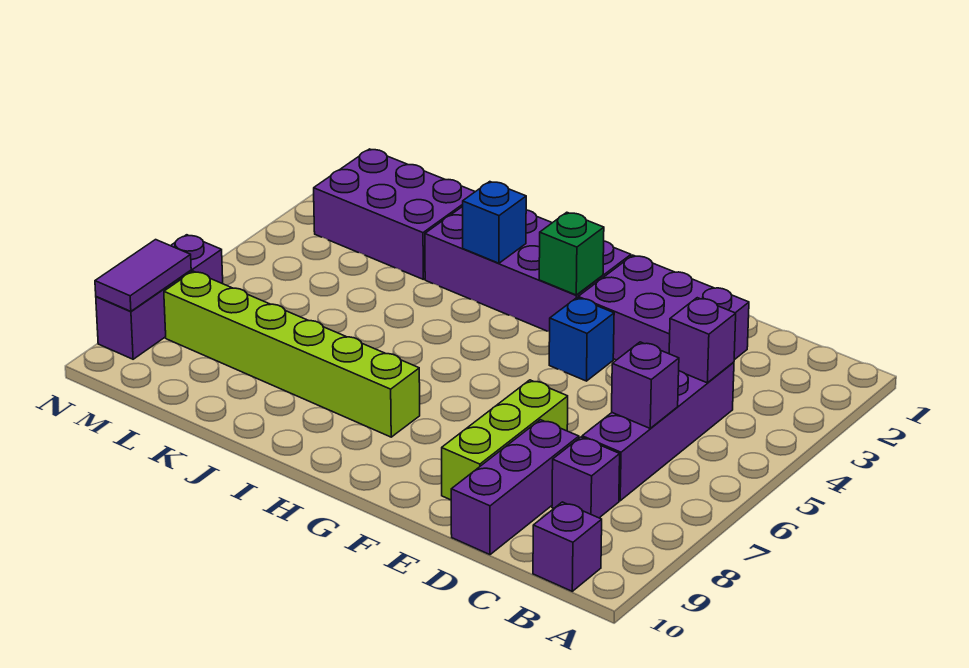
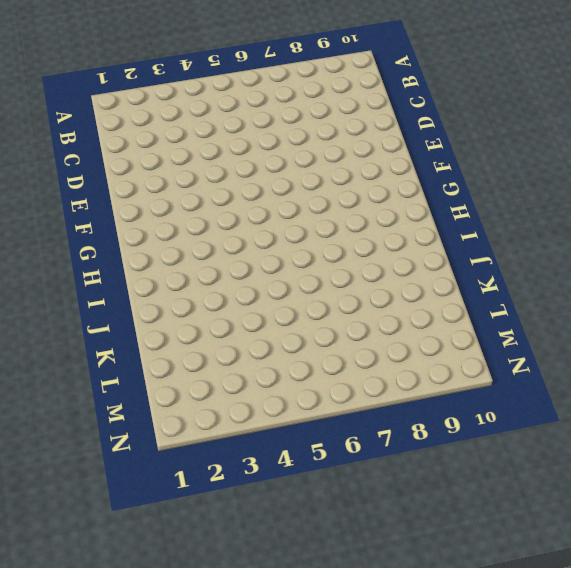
none -> purple brick B10 level 1
none -> purple brick C4:C7 level 1
none -> purple brick C8 level 1

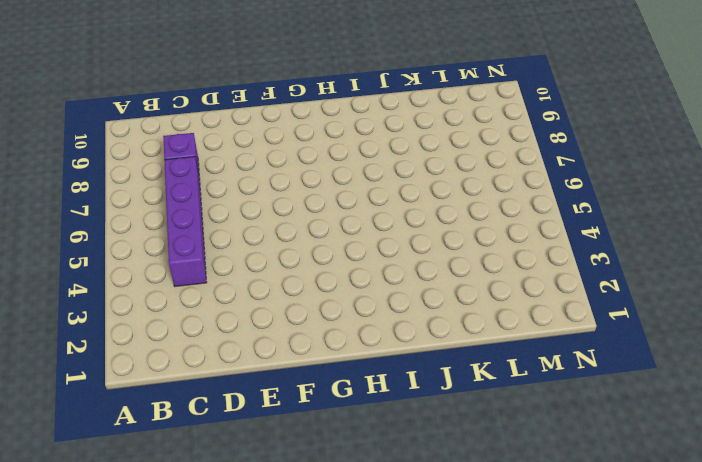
none -> purple brick B10 level 1
none -> purple brick D2:F3 level 1
none -> purple brick D8:D10 level 1

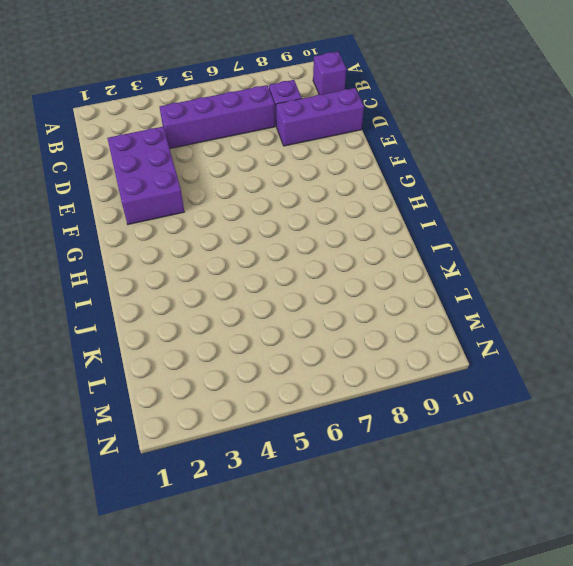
none -> lime brick E7:E9 level 1
none -> blue brick F4 level 1
none -> purple brick G2:J3 level 1

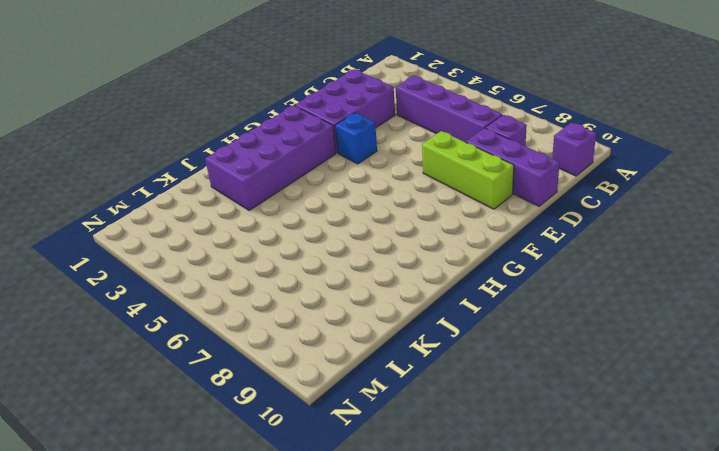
none -> lime brick H8:M8 level 1
none -> purple brick K2:M3 level 1
none -> purple brick N7:N9 level 1

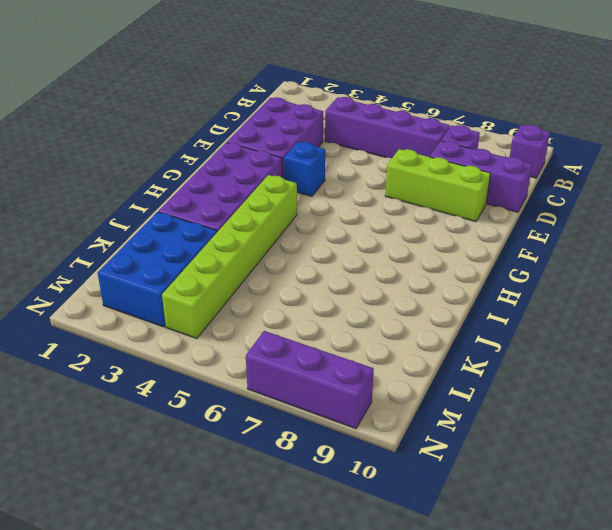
lime brick H4:M4 level 1 -> lime brick H8:M8 level 1
blue brick K2:M3 level 1 -> purple brick K2:M3 level 1
none -> purple brick C4 level 2
none -> purple brick C6 level 2
none -> green brick G3 level 2

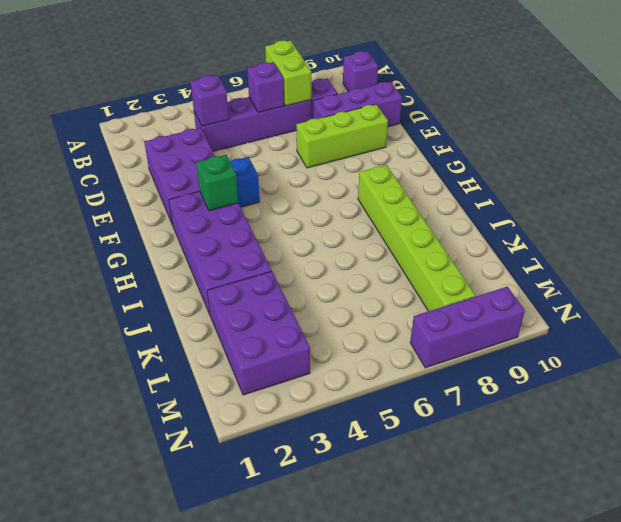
lime brick B7:C7 level 2 -> none
none -> blue brick I3 level 2
none -> purple tile N8:N9 level 2

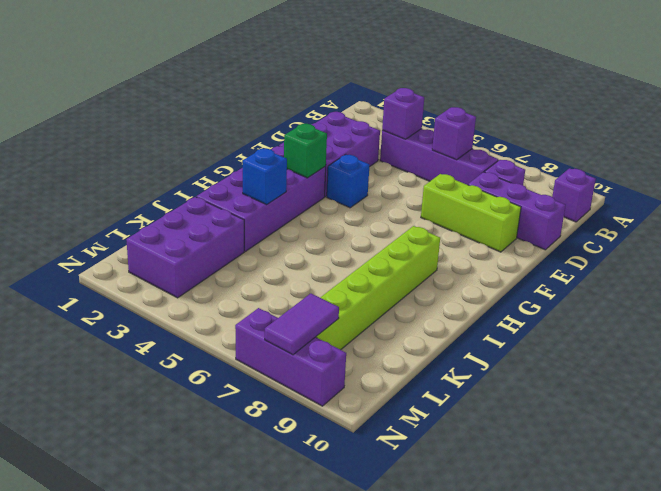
purple tile M8:N8 level 2 -> purple tile N8:N9 level 2

